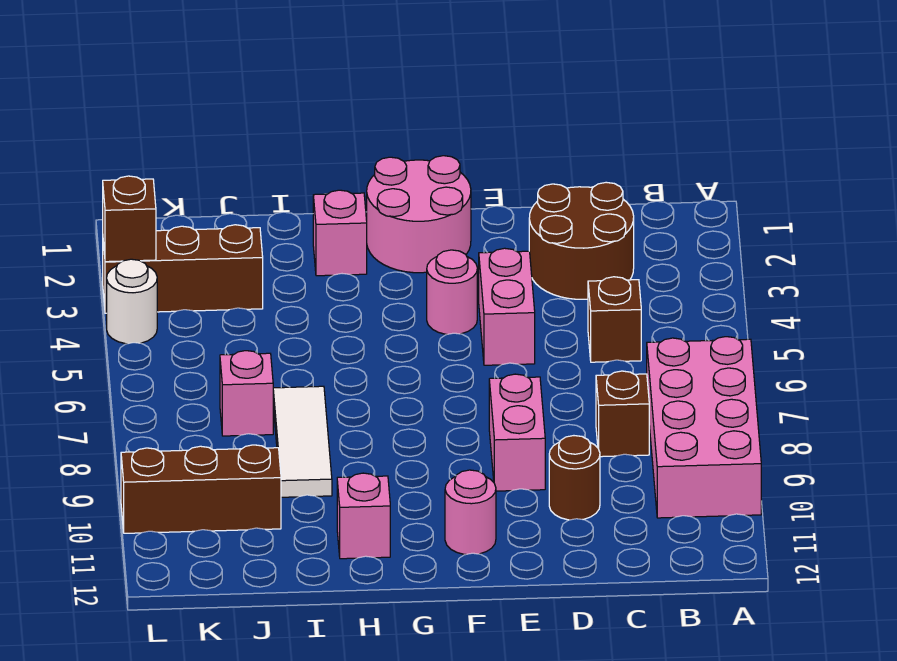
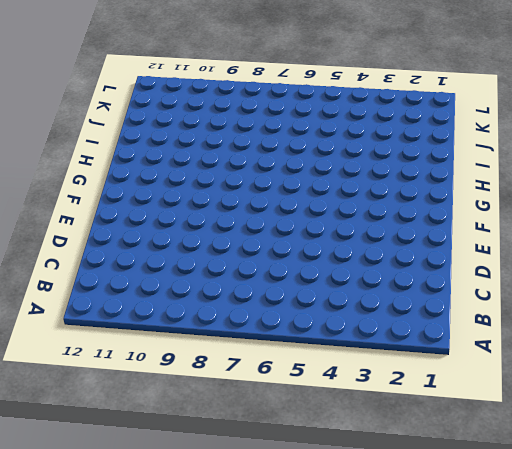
none -> pink brick A7:B10 level 1
none -> brown round brick C2:D3 level 1
none -> brown brick C5 level 1

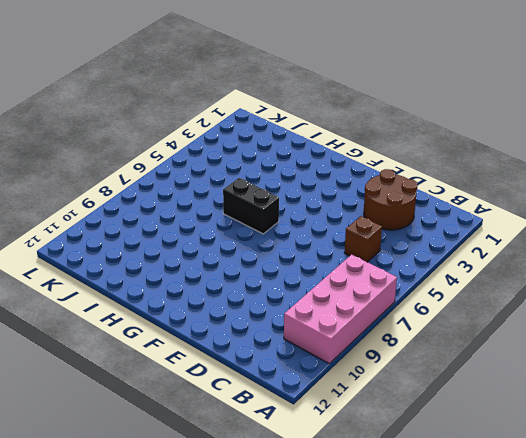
black brick G6:H6 level 1 -> none
none -> brown brick C8 level 1
none -> brown round brick D10 level 1
none -> pink brick E4:E5 level 1

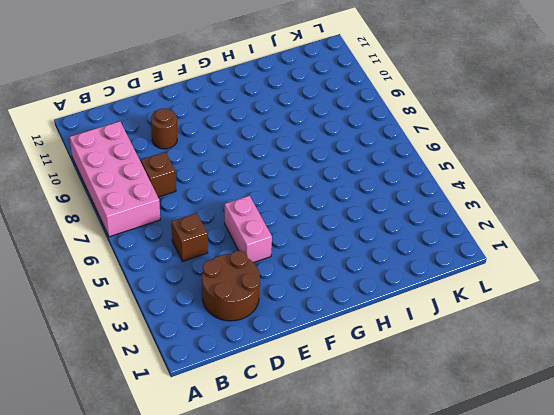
none -> pink brick E8:E9 level 1
none -> pink round brick F1:G2 level 1
none -> pink round brick F4 level 1

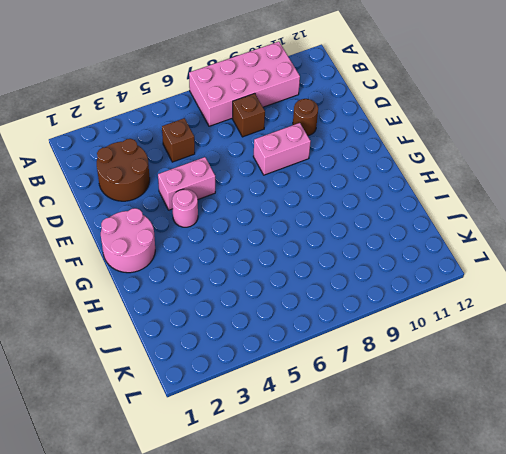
none -> pink round brick F11 level 1
none -> pink brick H2 level 1
none -> pink brick H11 level 1

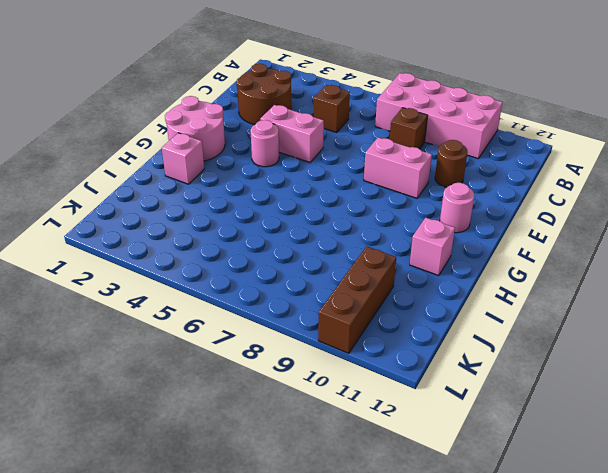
none -> white tile I7:I9 level 1
none -> brown brick J3:L3 level 1
none -> pink brick J7 level 1

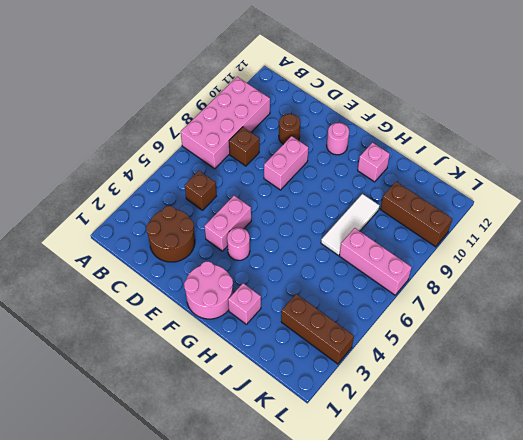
pink brick J7:L7 level 1 -> pink brick J7 level 1
none -> white round brick L4 level 1
none -> brown brick L3 level 2

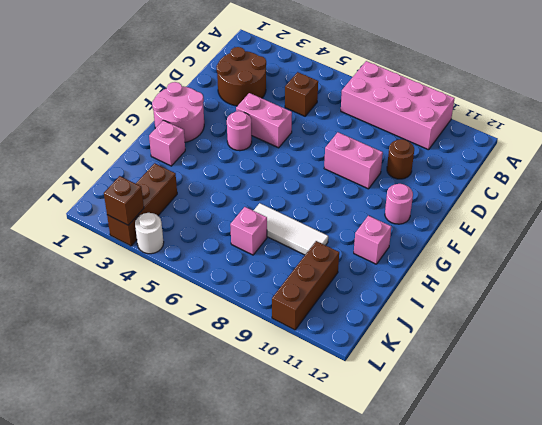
none -> brown brick C8 level 1

